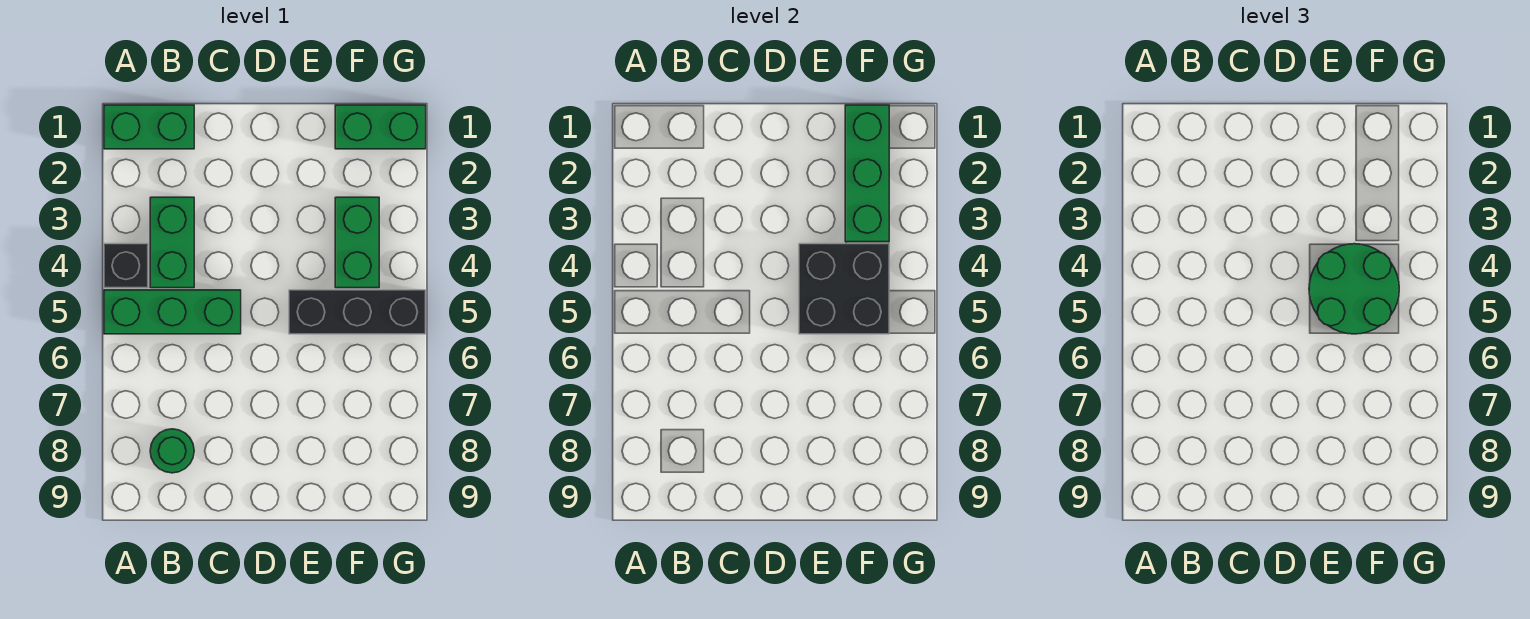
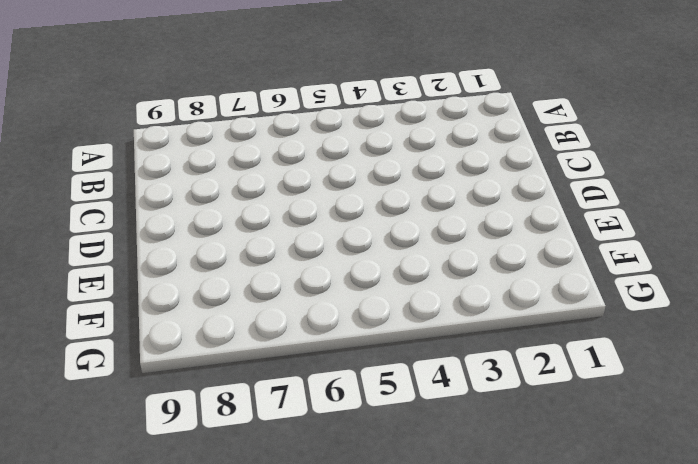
none -> green brick A1:B1 level 1
none -> black brick A4 level 1

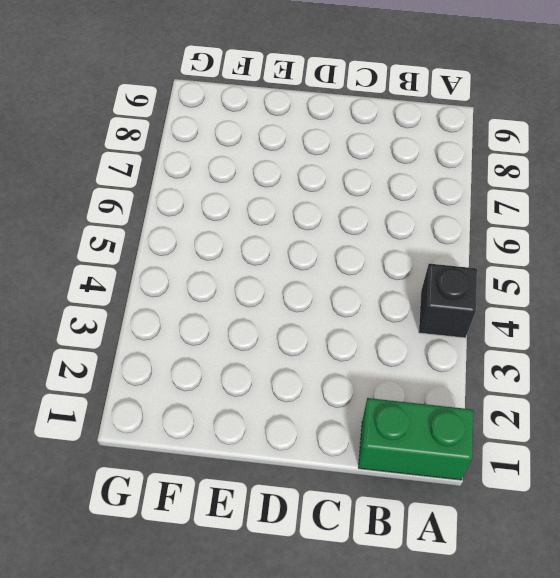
none -> green brick A5:C5 level 1
none -> green brick B3:B4 level 1

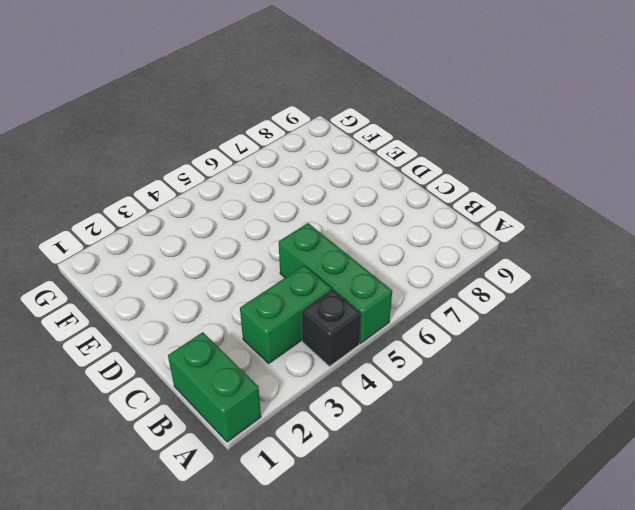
none -> green round brick B8 level 1
none -> black brick E5:G5 level 1

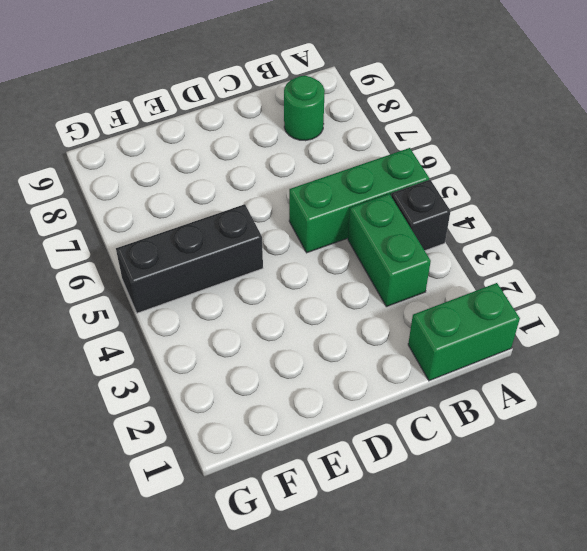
none -> green brick F1:G1 level 1
none -> green brick F3:F4 level 1

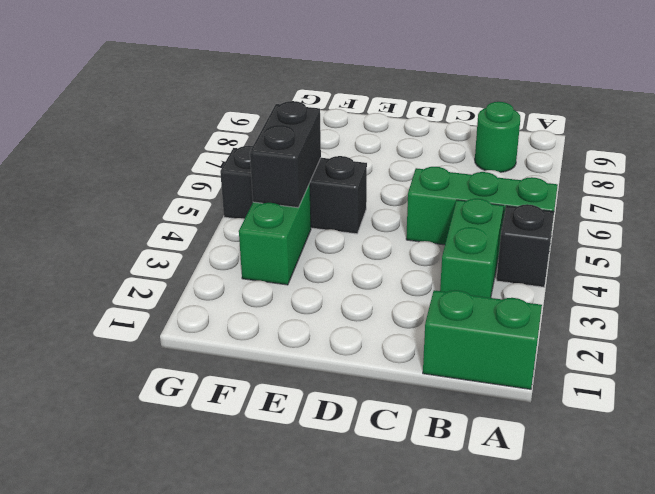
black brick F4:F5 level 2 -> black brick E4:F5 level 2
none -> green brick F1:G1 level 1
none -> green brick F1:F3 level 2

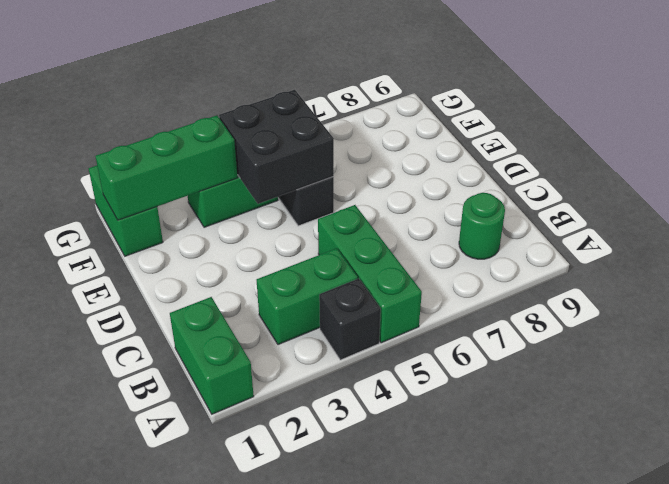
none -> green round brick E4:F5 level 3

